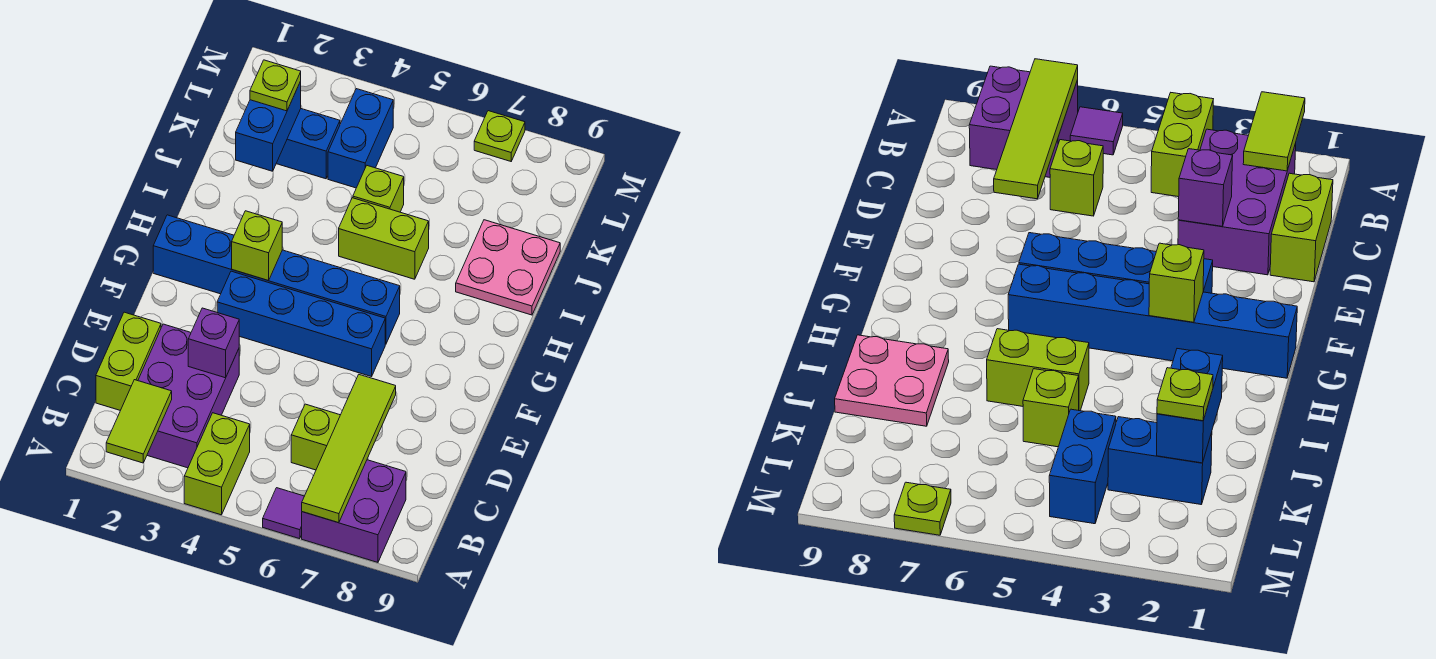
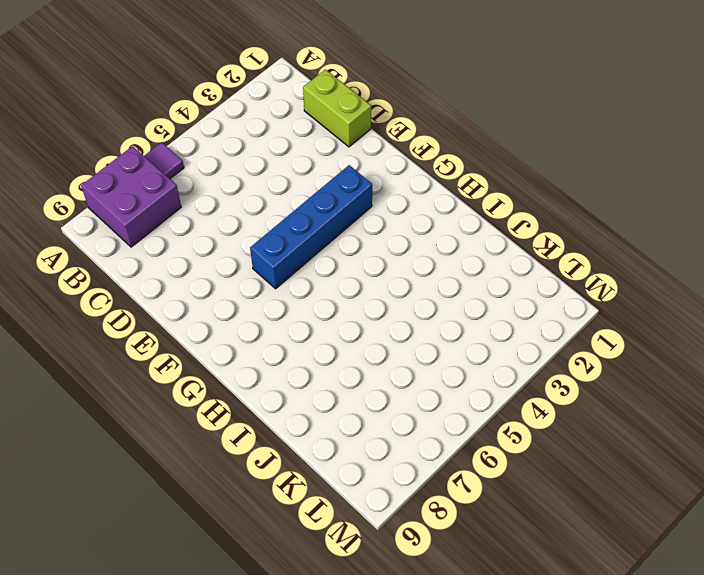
none -> lime brick A4:B4 level 1
none -> purple brick B2:D3 level 1
none -> lime brick C6 level 1

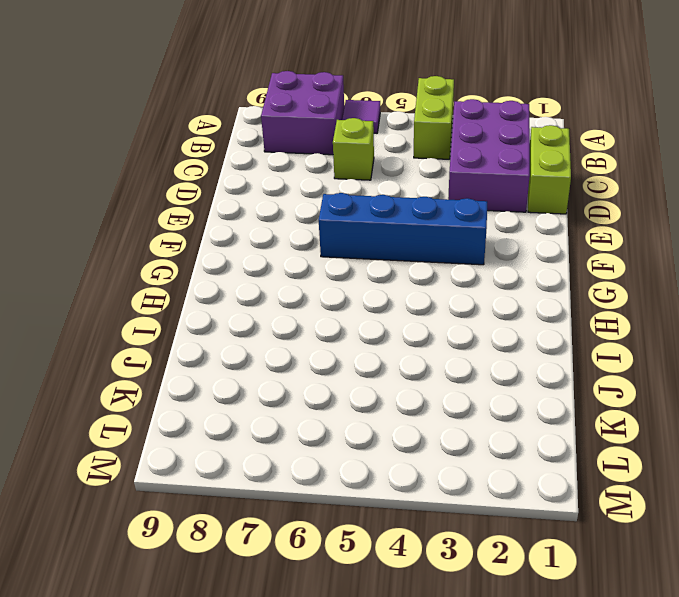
none -> blue brick G1:G6 level 1
none -> lime brick I5:I6 level 1
none -> pink plate I8:J9 level 1

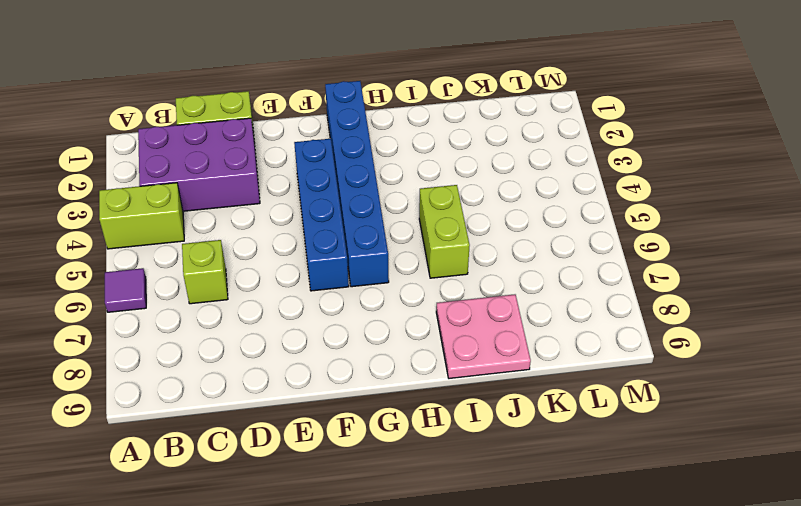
none -> purple brick A7:B8 level 1
none -> lime brick J5 level 1
none -> blue brick K2:K3 level 1

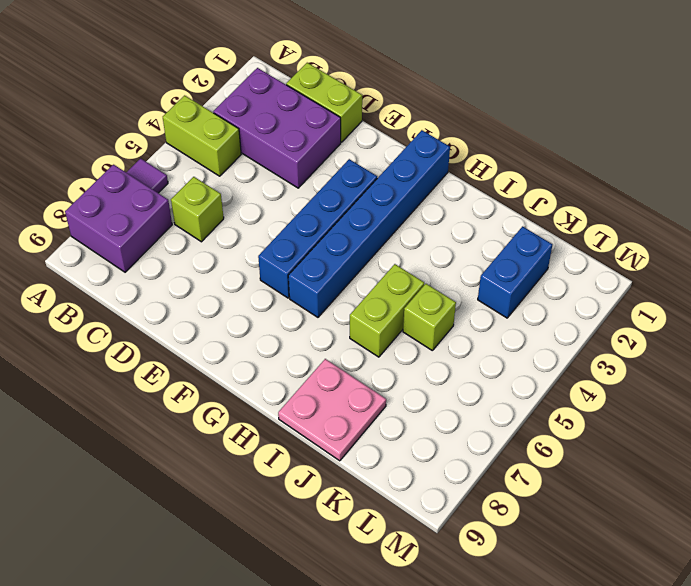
none -> blue brick K4:L4 level 1
none -> lime plate M7 level 1
none -> lime tile A2:B2 level 2

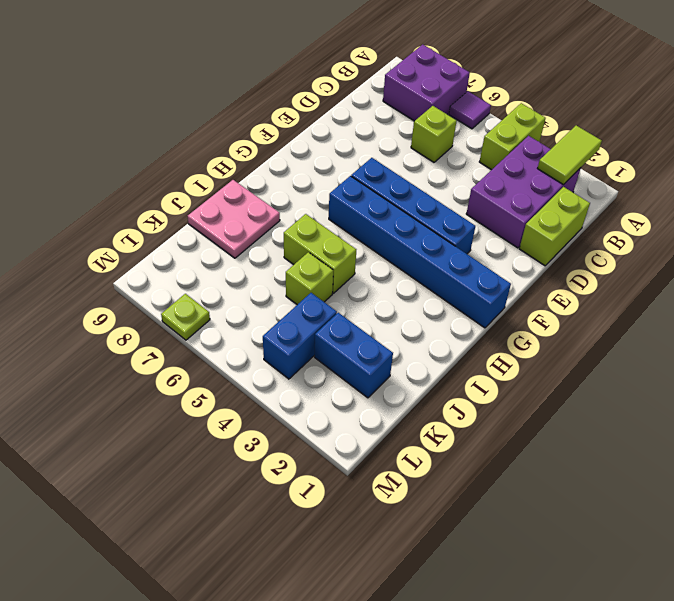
none -> lime tile A7:D7 level 2
none -> purple brick D3 level 2
none -> lime brick G3 level 2

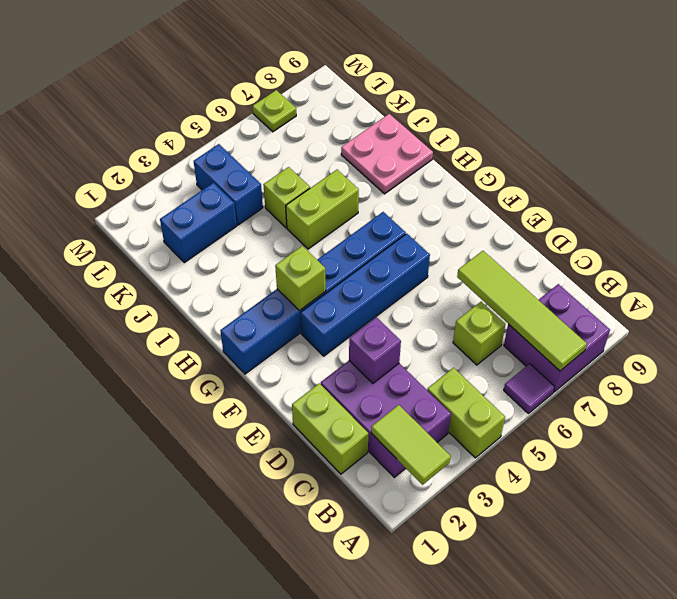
none -> blue brick J2:K2 level 2
none -> lime plate K2 level 3

